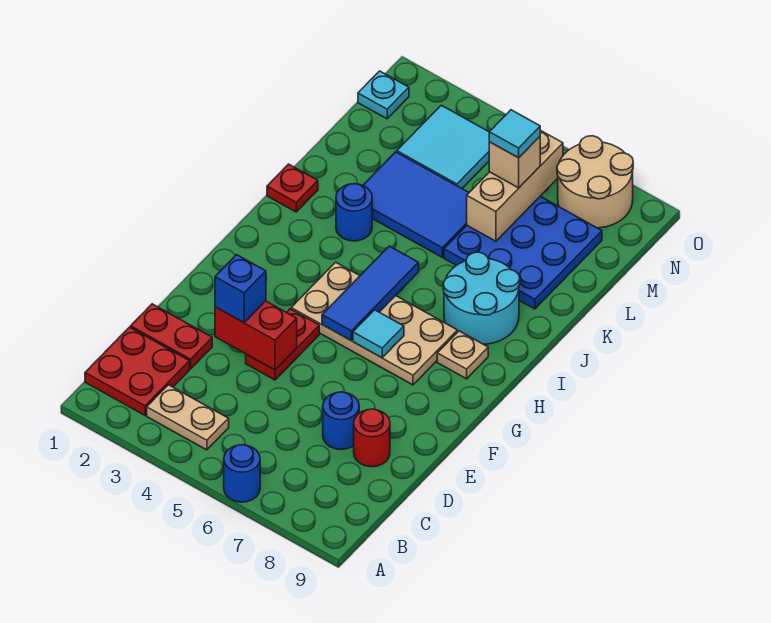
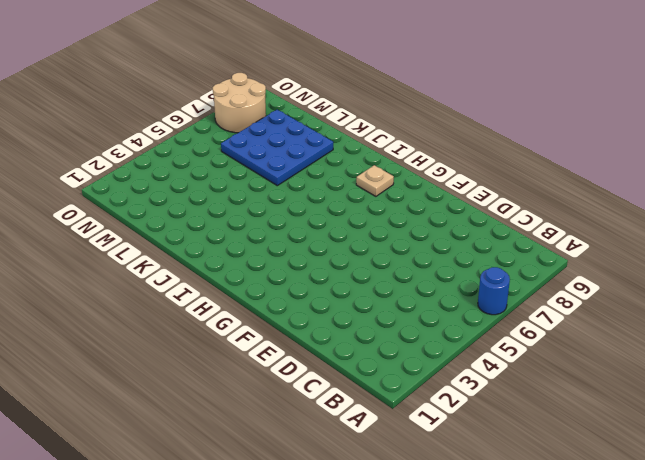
none -> red plate B1:C2 level 1
none -> tan plate B3:B4 level 1
none -> red plate D1:D2 level 1

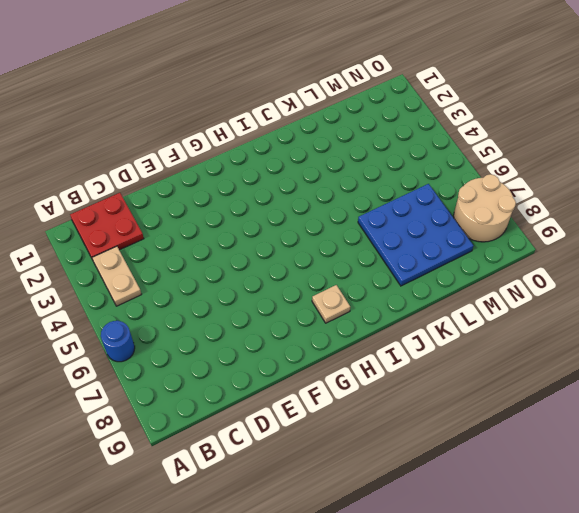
none -> red plate D1:D2 level 1
none -> blue round brick D7 level 1
none -> red round brick D8 level 1

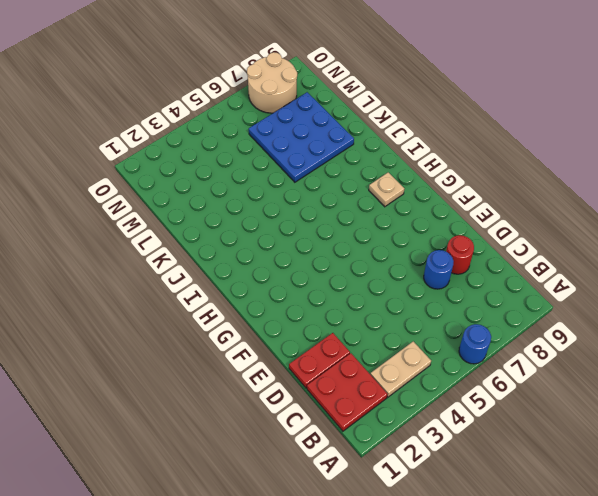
none -> red plate E4:F4 level 1
none -> tan plate G4:H7 level 1
none -> cyan round brick I7:J8 level 1

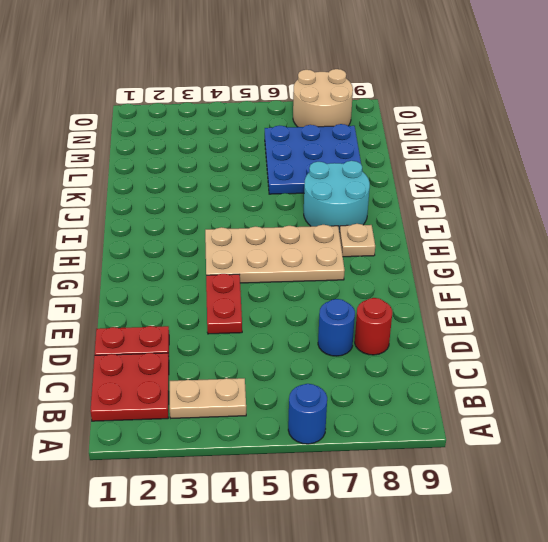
none -> red plate J1 level 1
none -> blue round brick J3 level 1
none -> blue tile K3:L5 level 1

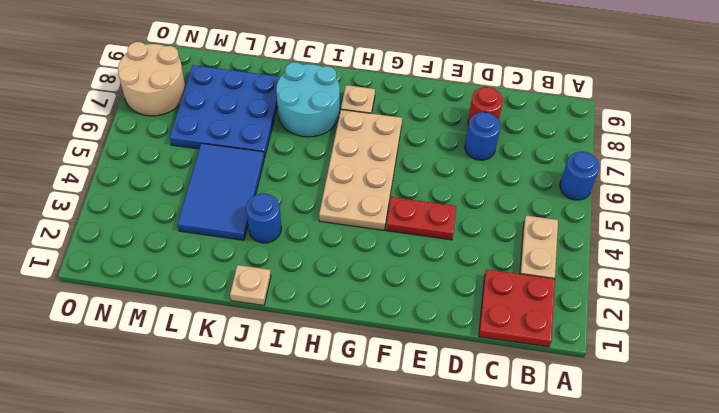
tan plate J1 level 1 -> red plate J1 level 1
none -> red plate D1:D2 level 1
none -> cyan tile M3:N4 level 1
none -> cyan plate N1 level 1

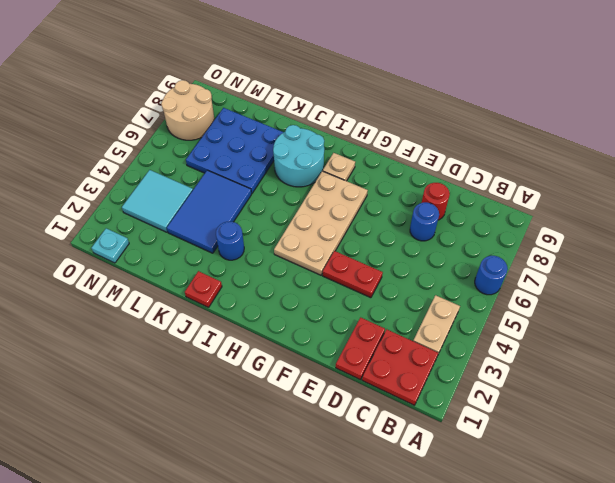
none -> red brick E3:E4 level 2
none -> blue tile G5:I5 level 2
none -> cyan tile G6 level 2

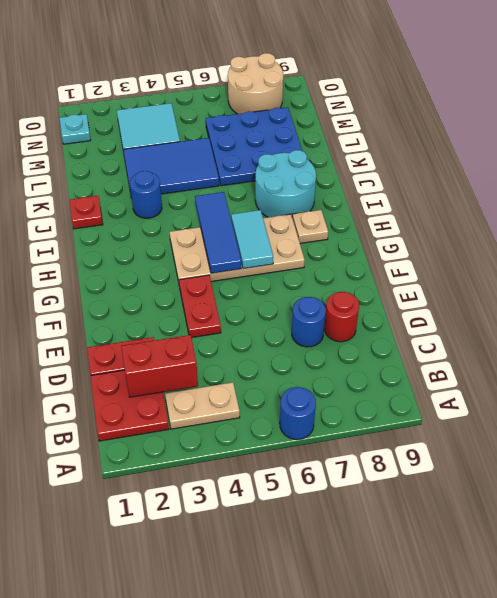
red brick C2:C3 level 2 -> red brick E3:E4 level 2
cyan tile G6:H6 level 2 -> cyan tile G6 level 2
none -> tan brick L6:N6 level 2
none -> blue brick E3 level 3
none -> tan brick M6 level 3

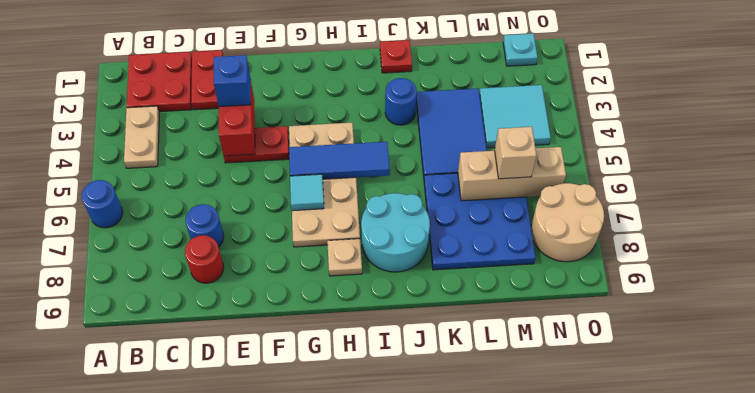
none -> cyan tile M6 level 4

